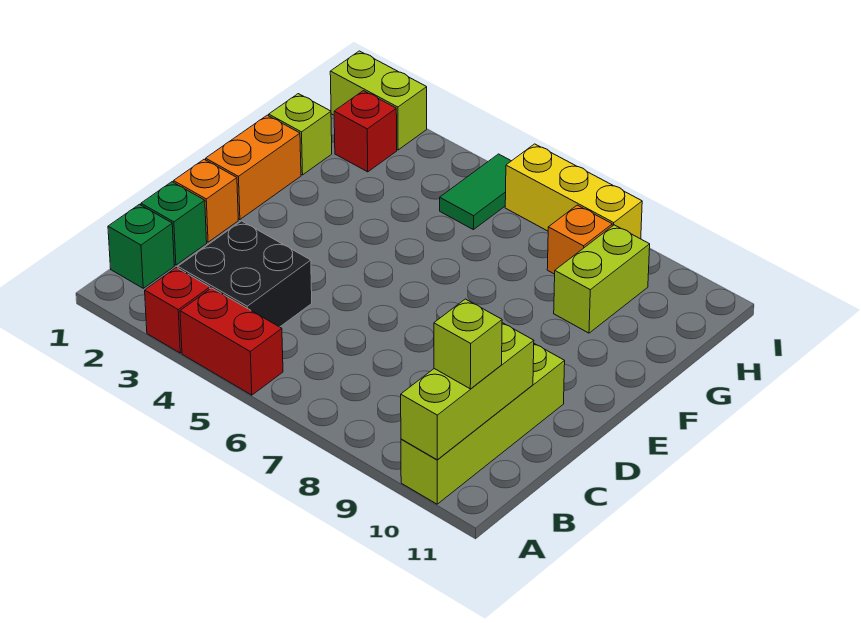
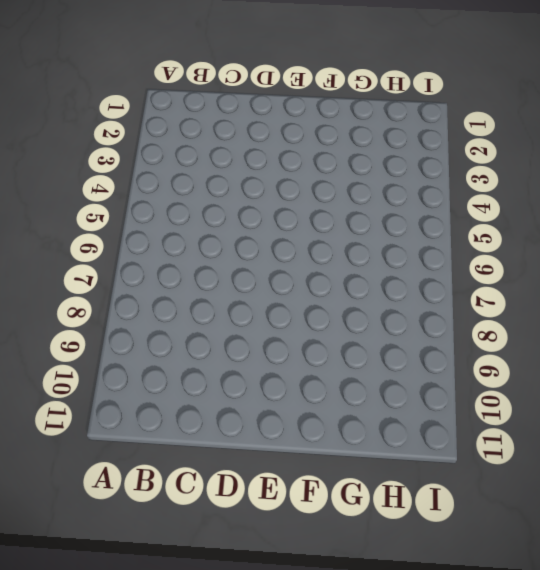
none -> red brick A3 level 1
none -> red brick A4:A5 level 1
none -> lime brick A10:D10 level 1

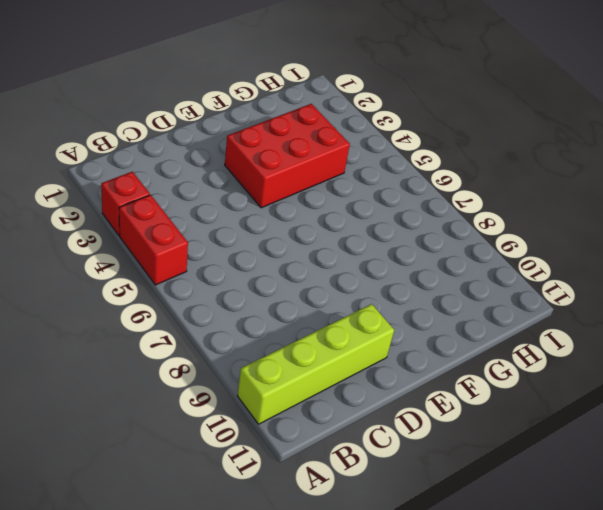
red brick E3:G4 level 1 -> none
none -> green brick B1 level 1
none -> black brick B3:C4 level 1
none -> green brick C1 level 1

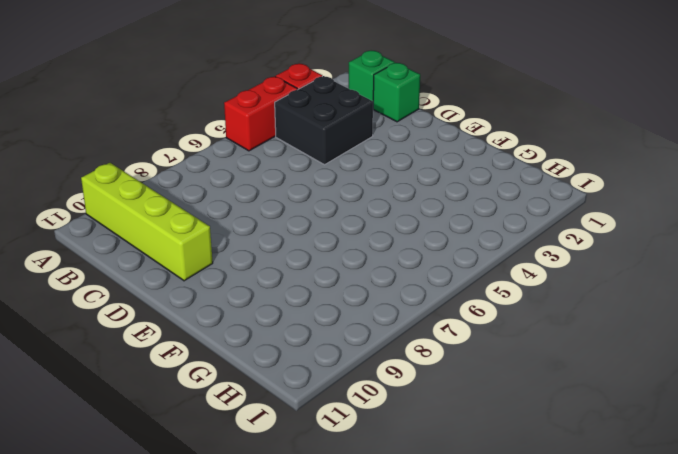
none -> orange brick D1 level 1
none -> orange brick E1:F1 level 1
none -> lime brick G1 level 1

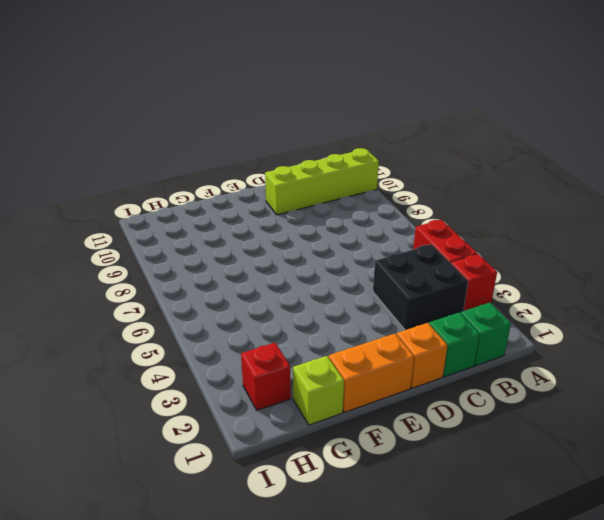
none -> lime brick G9:H9 level 1
none -> green tile H5:I5 level 1
none -> orange brick H8 level 1

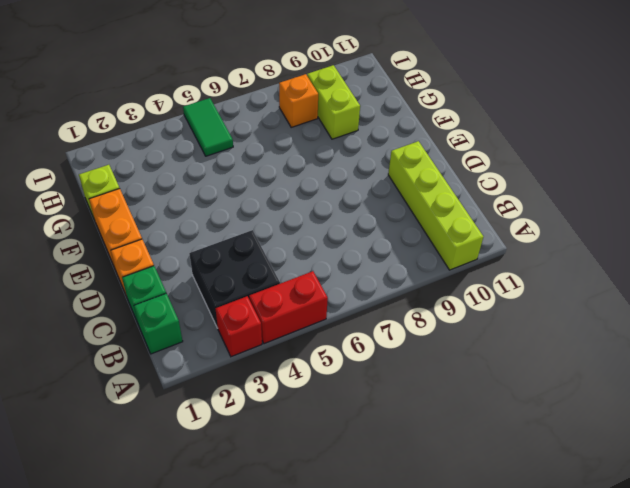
none -> red brick H2 level 1
none -> lime brick I1:I2 level 1
none -> yellow brick I6:I8 level 1

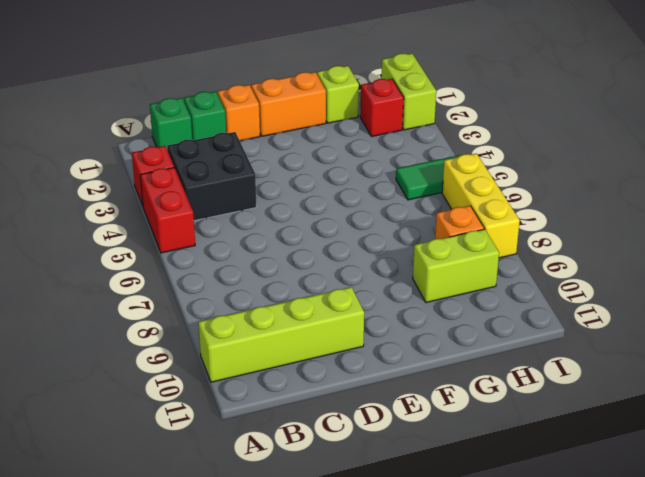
none -> lime brick A10:C10 level 2
none -> lime brick B10 level 3

